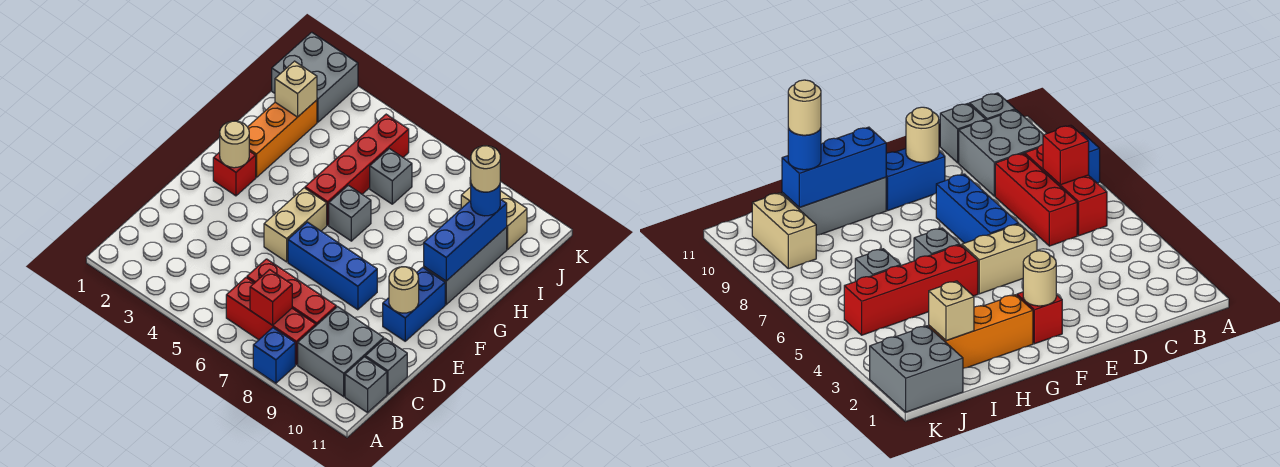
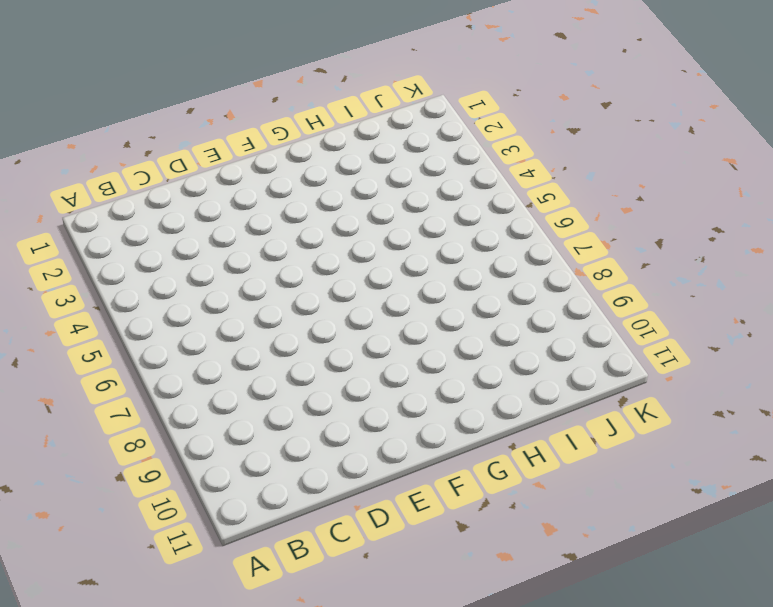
none -> blue brick A8 level 1
none -> red brick B6:B8 level 1
none -> grey brick B9:C10 level 1

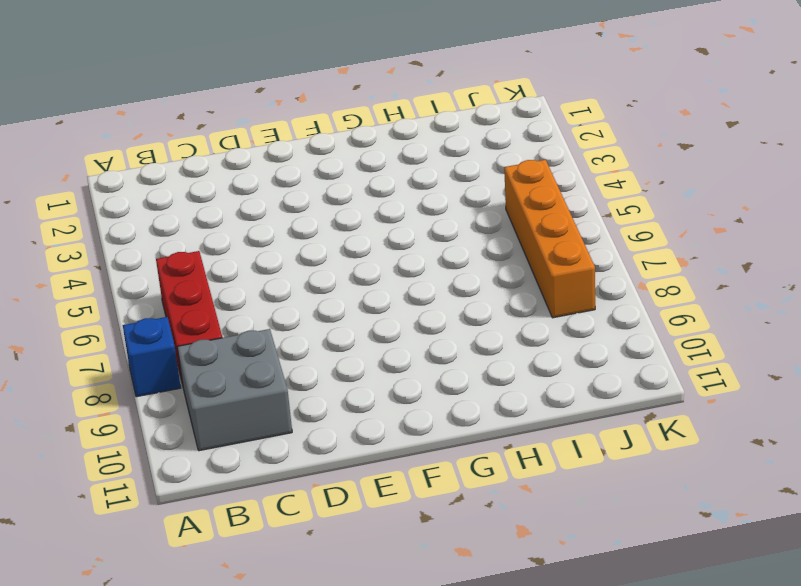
orange brick J5:J8 level 1 -> red brick G5:J5 level 1
none -> grey brick B11 level 1
none -> red brick C6:C8 level 1
none -> grey brick C11 level 1

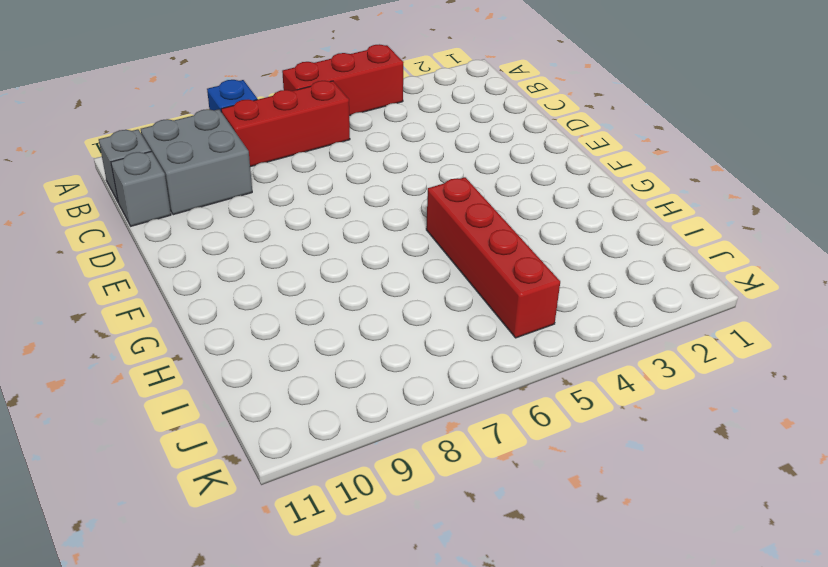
red brick A4:A6 level 1 -> red brick C6:C8 level 1
none -> tan brick E5:F5 level 1
none -> blue brick E6:E8 level 1
none -> blue brick E10:F10 level 1

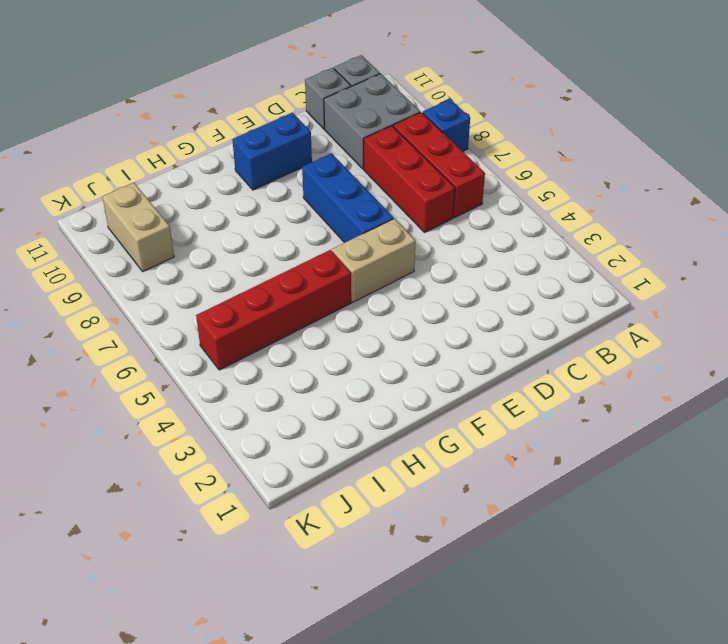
none -> red brick F2 level 1
none -> orange brick G2:I2 level 1
none -> grey brick G6 level 1

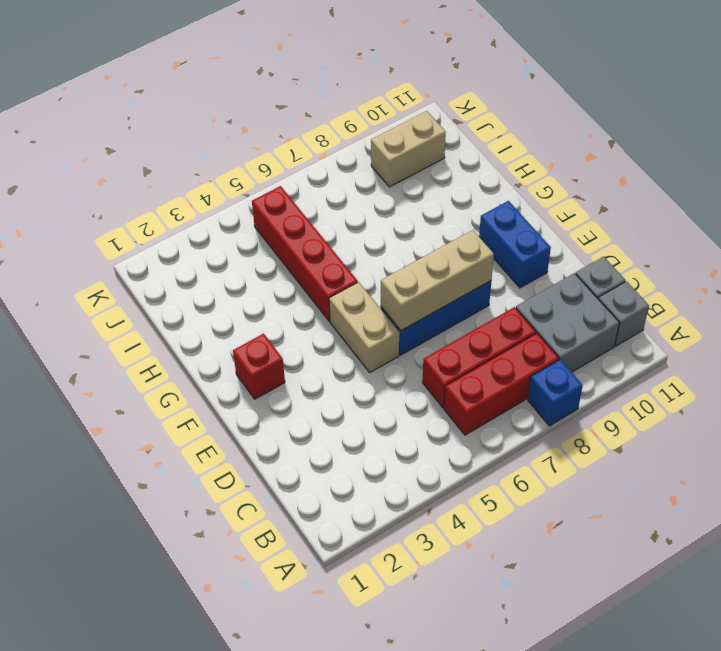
tan brick E6:E8 level 2 -> none
none -> orange brick G2:I2 level 1
none -> grey brick G6 level 1
none -> grey brick G10:I10 level 1

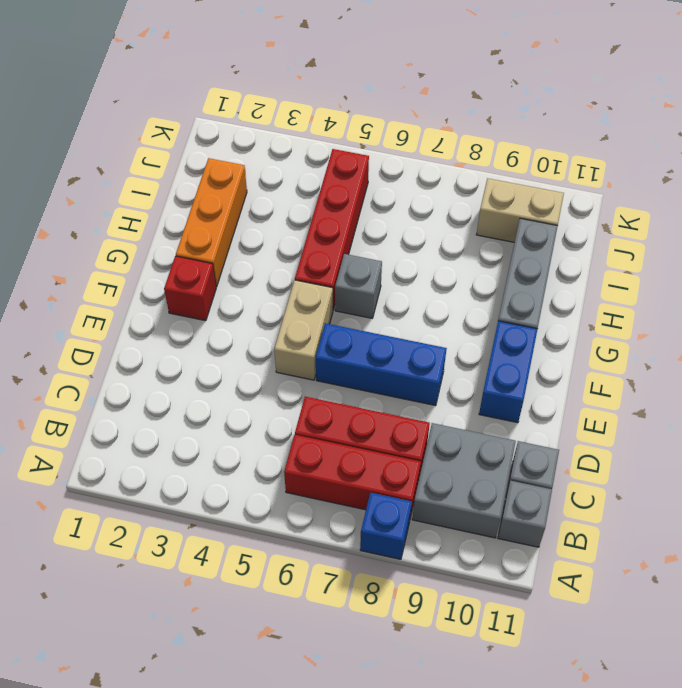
none -> grey brick I6 level 1
none -> grey brick J1:K2 level 1
none -> red brick B7 level 2

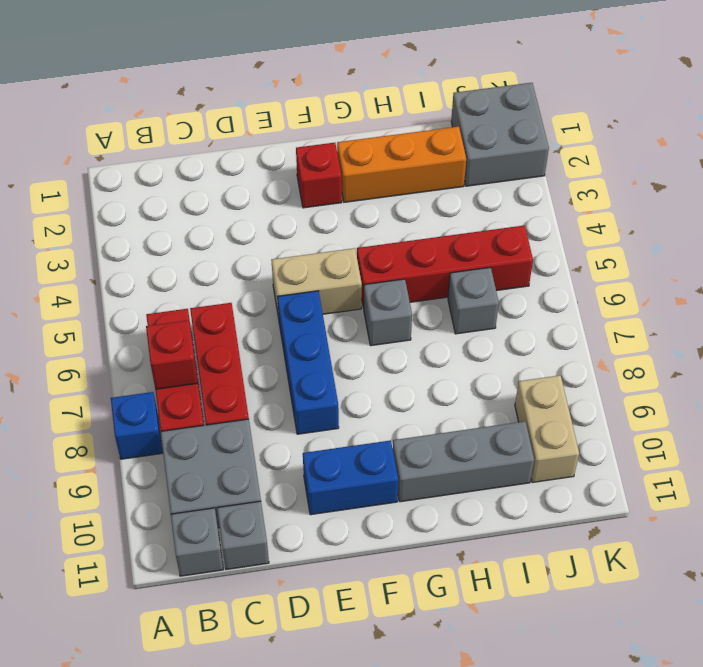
none -> tan round brick E10 level 2
none -> tan round brick F2 level 2
none -> blue brick G10:I10 level 2

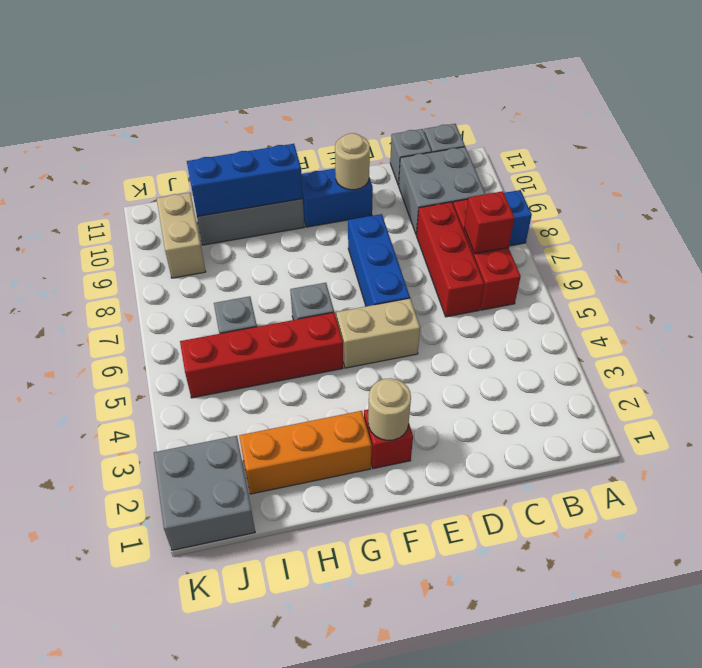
none -> tan brick I2 level 2
none -> blue round brick I10 level 3
none -> tan round brick I10 level 4

